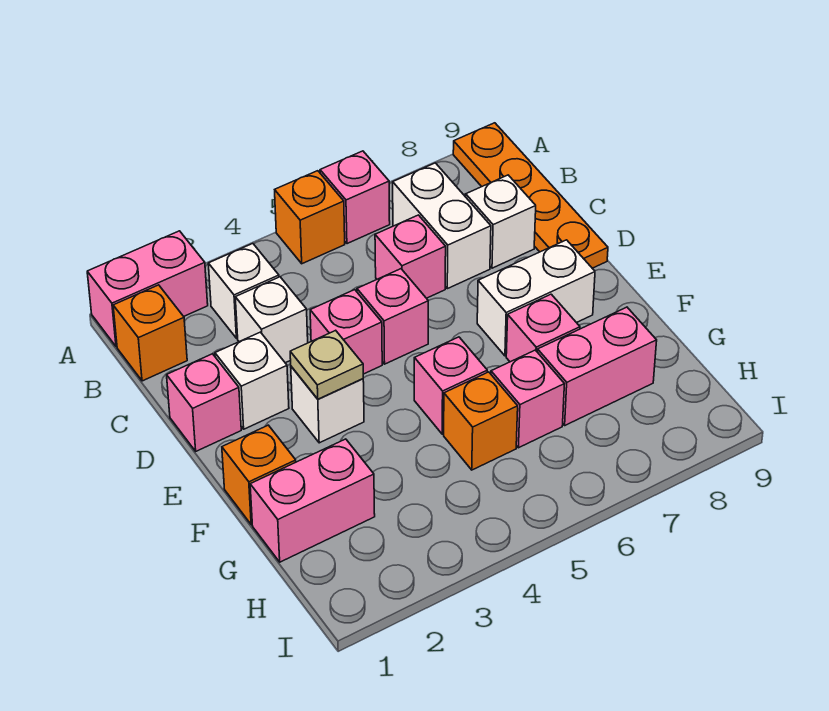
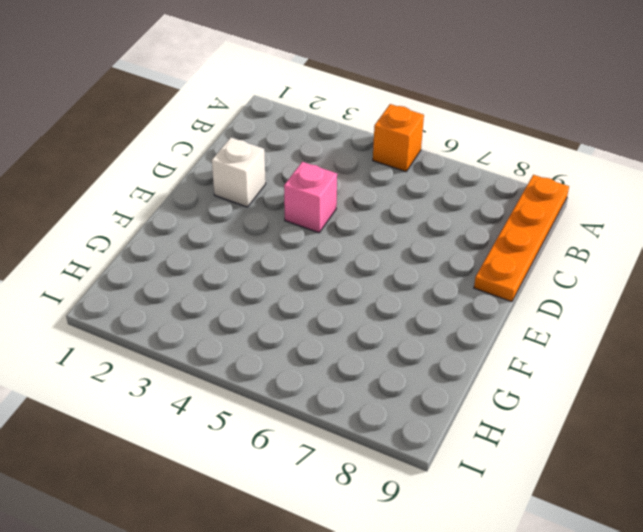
none -> pink brick A1:A2 level 1
none -> pink brick A6 level 1
none -> orange brick B1 level 1

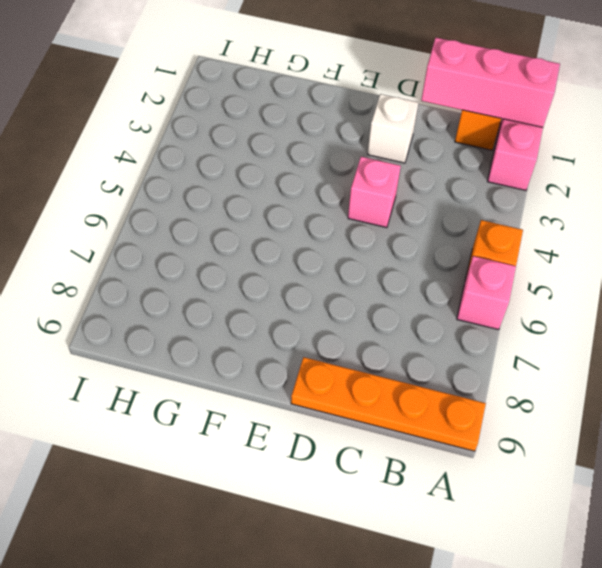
pink brick A1:C1 level 2 -> none
none -> white brick B3 level 1
none -> white brick B7:C7 level 1
none -> white brick C3 level 1

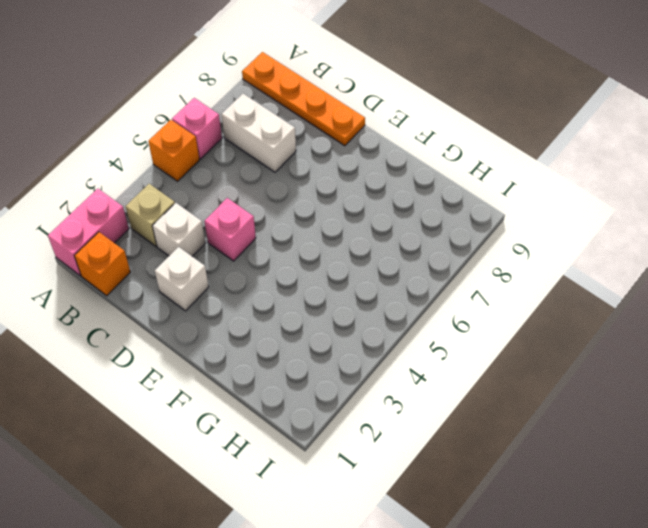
tan brick B3 level 1 -> white brick B3 level 1
none -> pink brick C6 level 1
none -> white brick C8 level 1
none -> pink brick D1 level 1

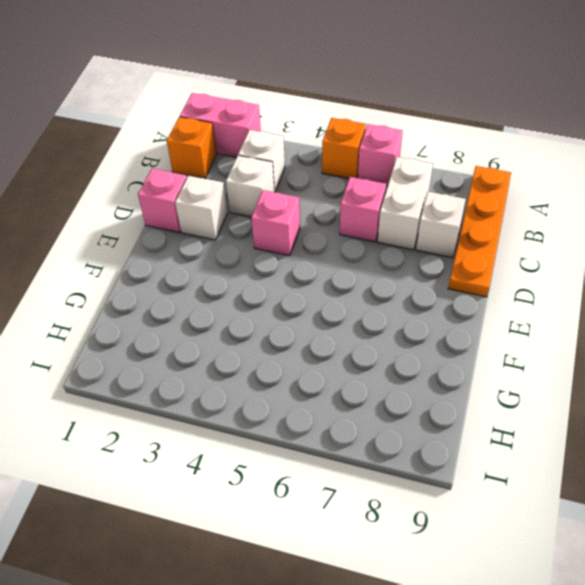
none -> pink brick D5 level 1
none -> white brick E3 level 1
none -> white brick E7:E8 level 1

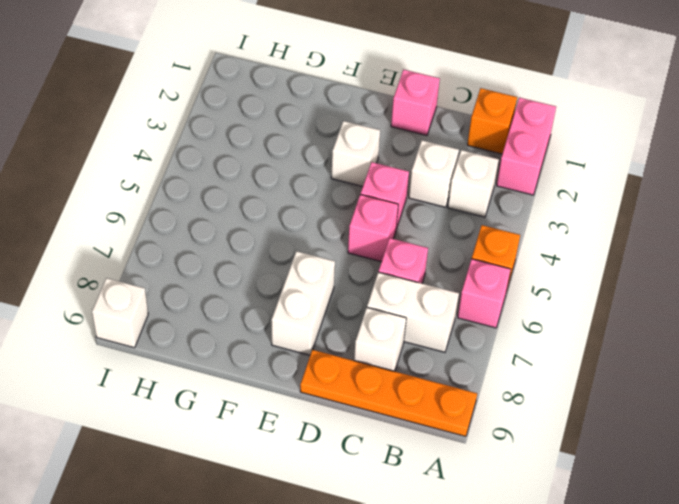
white brick I9 level 1 -> white brick D2 level 1
none -> orange brick F1 level 1
none -> pink brick F5 level 1
none -> pink brick F7 level 1

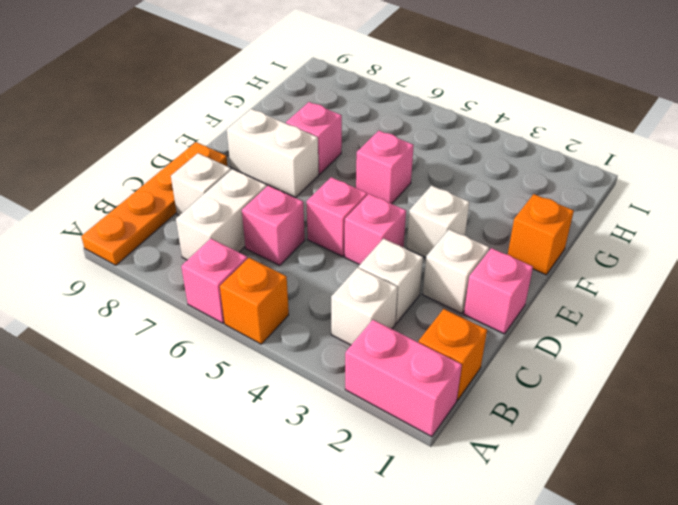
none -> pink brick G1:G2 level 1
none -> orange brick G5 level 1
none -> pink brick G6 level 1

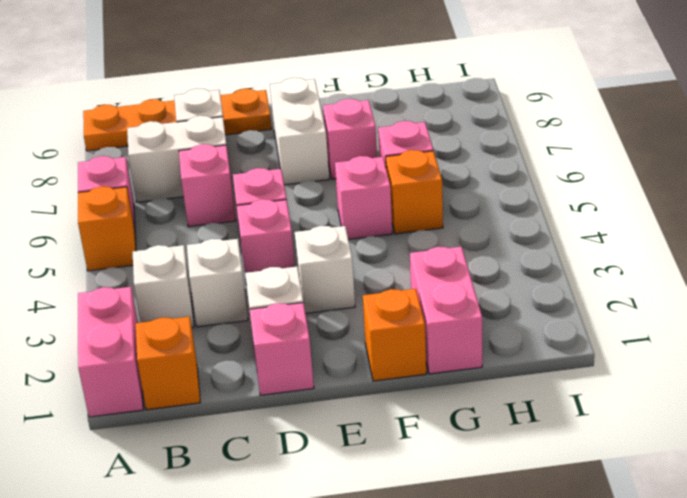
none -> pink brick G7:G8 level 1
none -> tan plate E3 level 2

